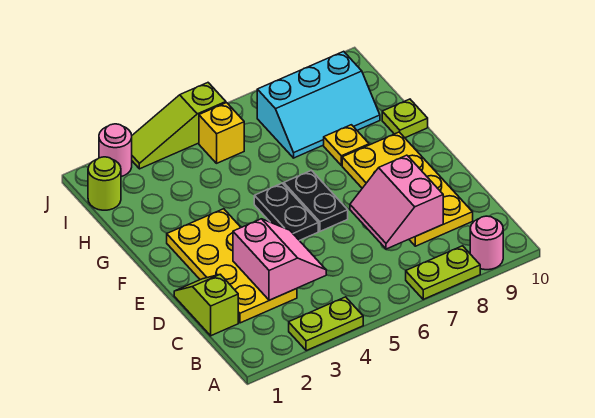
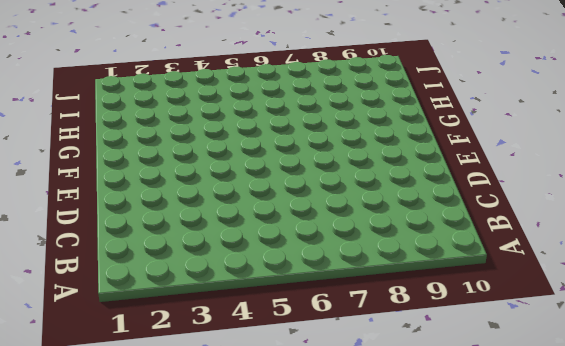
none -> lime plate A3:A4 level 1
none -> lime plate A7:A8 level 1
none -> pink round brick A9 level 1

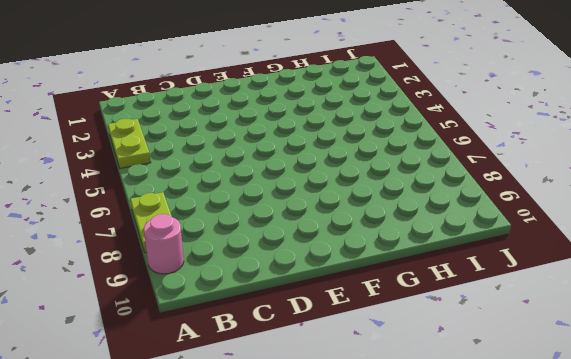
none -> lime slope C1:D1 level 1 top C
none -> yellow plate C2:F3 level 1
none -> yellow plate C8:F9 level 1

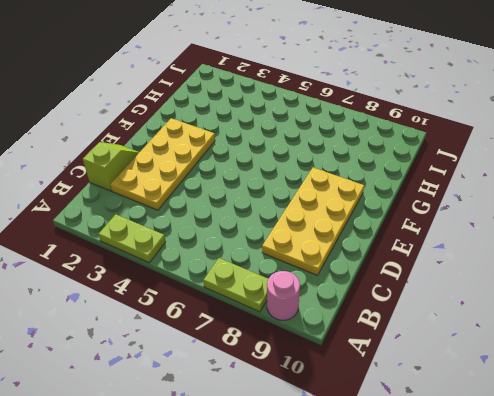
none -> black plate E5:F5 level 1
none -> black plate E6:F6 level 1
none -> yellow plate G8 level 1

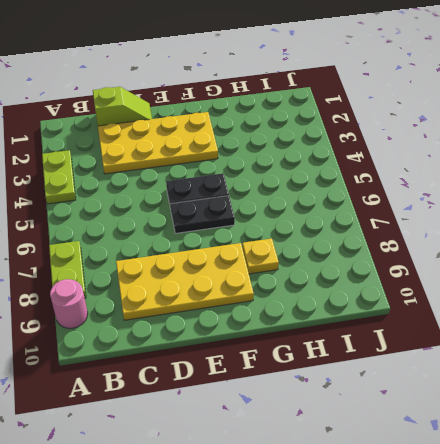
none -> lime plate G10 level 1
none -> cyan slope H7:I9 level 1 top I
none -> lime round brick I1 level 1

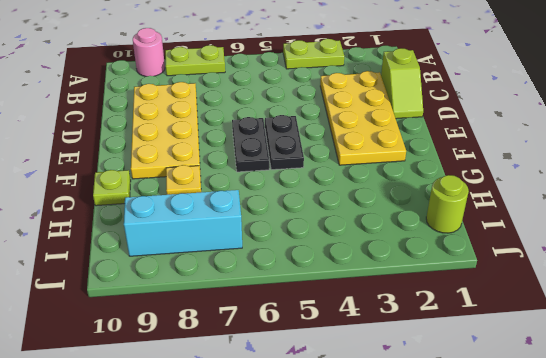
none -> yellow brick I5 level 1
none -> pink round brick J2 level 1
none -> lime slope J3:J5 level 1 top 5

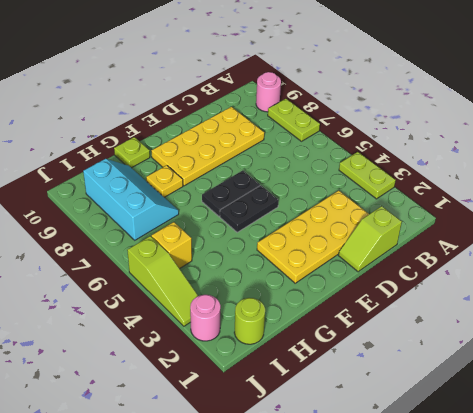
none -> pink slope C3:D4 level 2 top 3
none -> pink slope C7:D8 level 2 top 8

